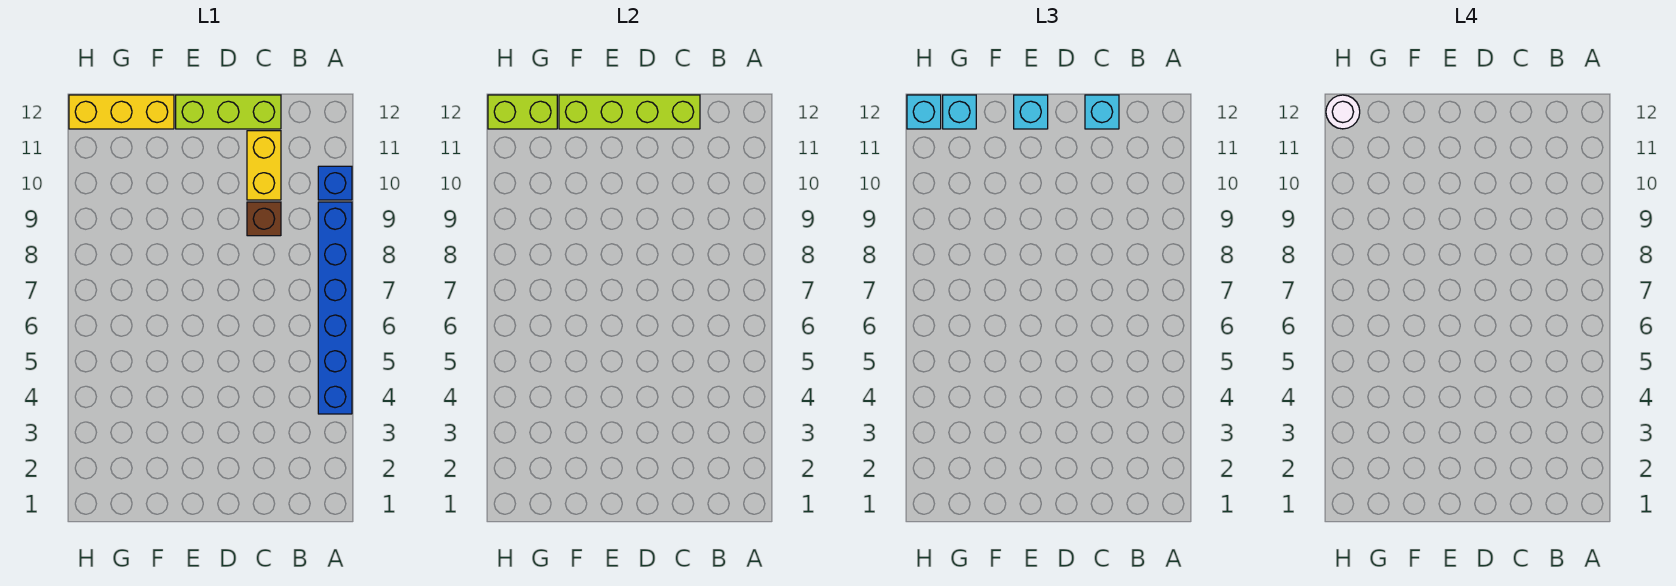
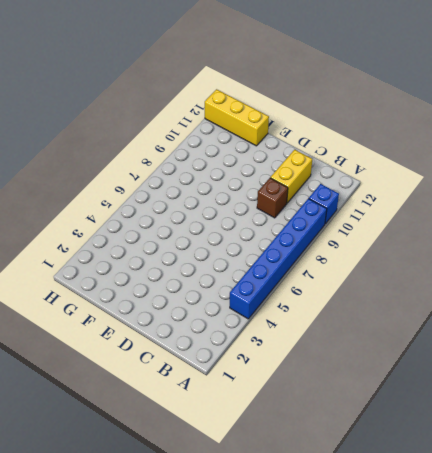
none -> lime brick C12:E12 level 1
none -> lime brick C12:F12 level 2
none -> lime brick G12:H12 level 2

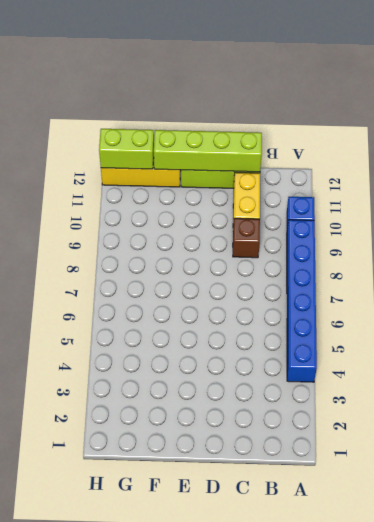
none -> cyan brick C12 level 3
none -> cyan brick E12 level 3
none -> cyan brick G12 level 3

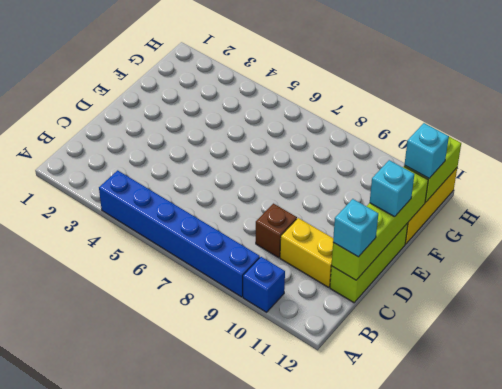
none -> cyan brick H12 level 3
none -> white round brick H12 level 4

